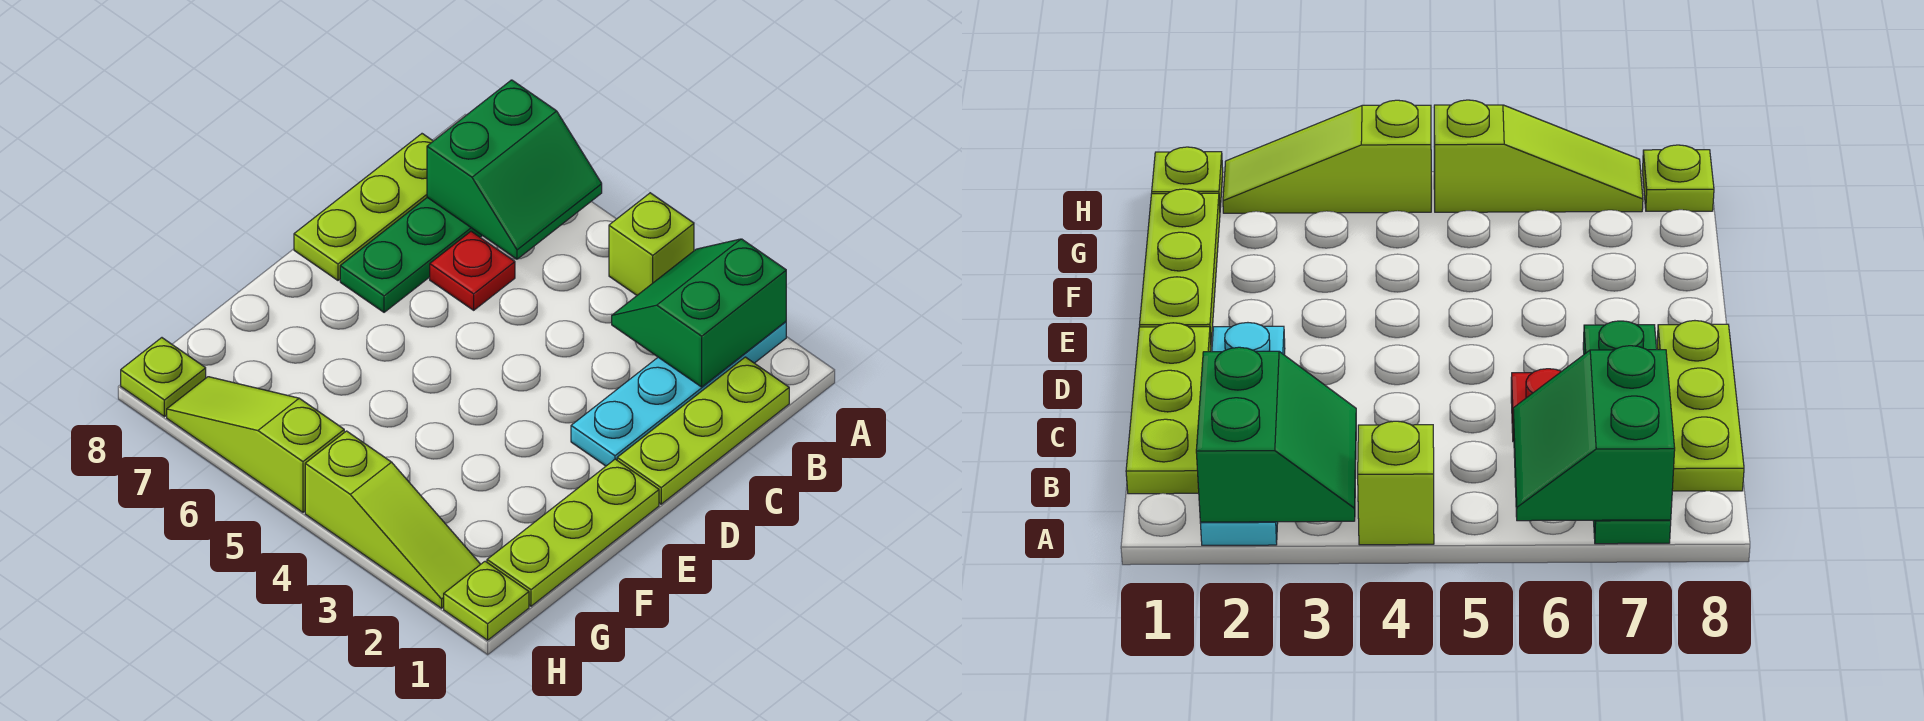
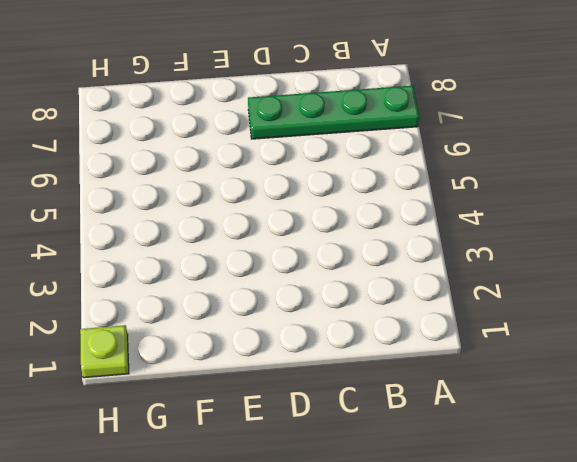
none -> cyan plate A2:D2 level 1
none -> lime brick A4 level 1
none -> lime plate B1:D1 level 1

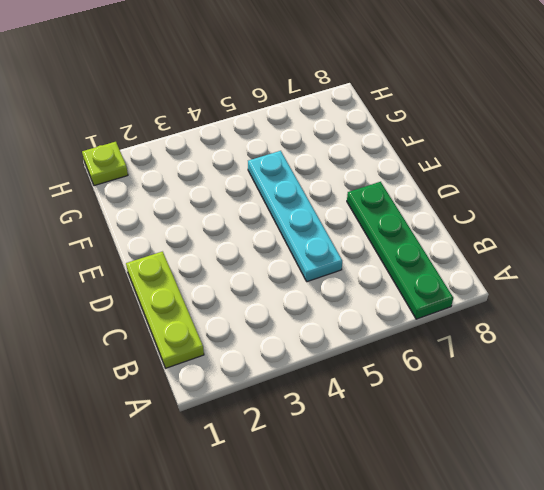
cyan plate C5:F5 level 1 -> cyan plate A2:D2 level 1
none -> lime brick A4 level 1
none -> lime plate B8:D8 level 1
none -> red plate C6 level 1

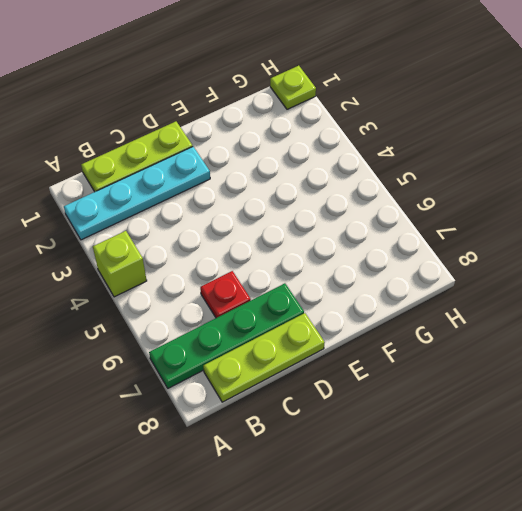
none -> lime plate E1:G1 level 1
none -> lime slope H2:H4 level 1 top 4
none -> lime slope H5:H7 level 1 top 5

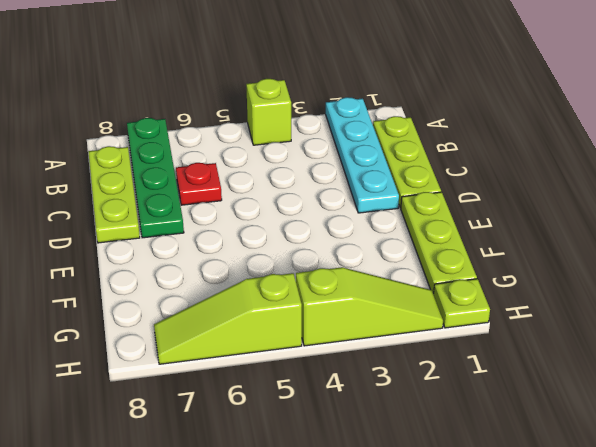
none -> lime plate H8 level 1
none -> green slope A2:B3 level 2 top 2
none -> green slope A6:B7 level 2 top 7

